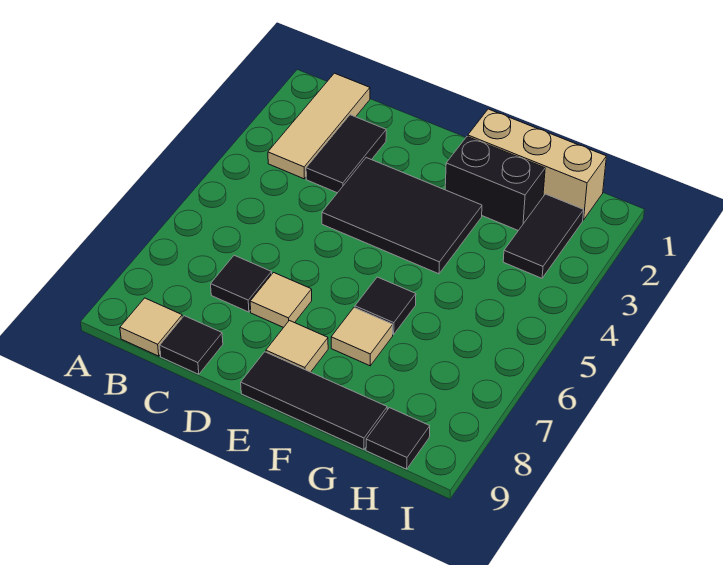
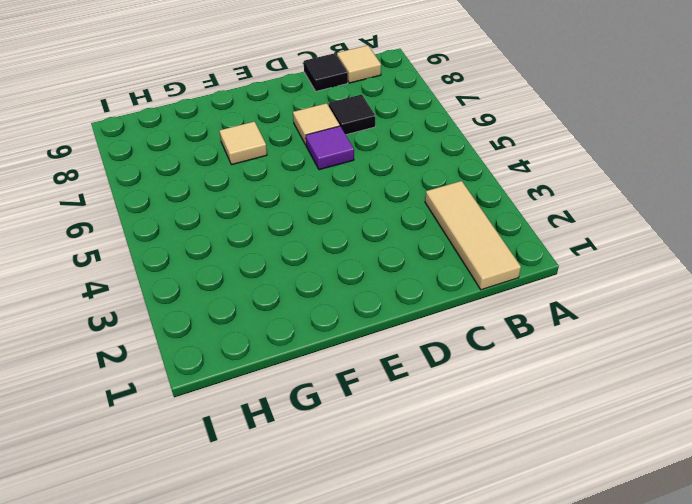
purple tile D6 level 1 -> none
none -> black tile C2:C3 level 1
none -> black tile D3:F4 level 1
none -> tan tile E8 level 1

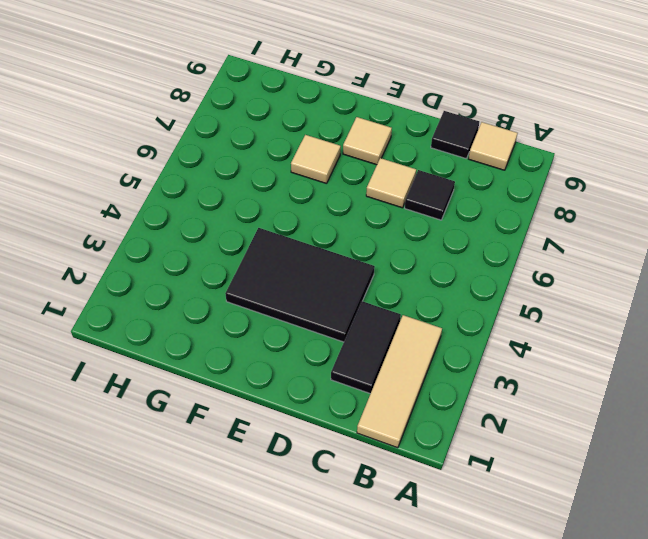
none -> black tile E9:G9 level 1
none -> tan brick F1:H1 level 1
none -> black brick F2:G2 level 1

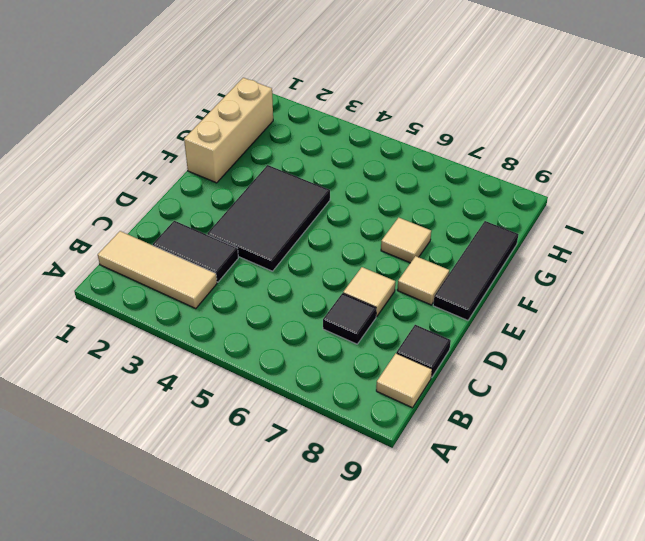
none -> black brick F2:G2 level 1
none -> black tile F6 level 1
none -> black tile H2:H3 level 1

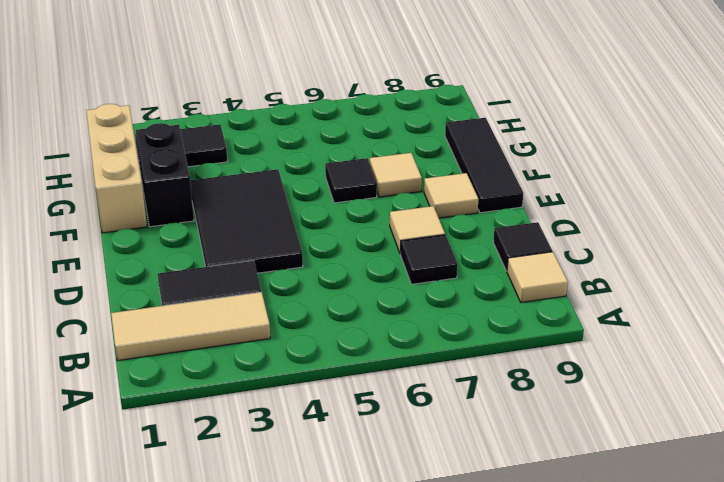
none -> black tile H9 level 1

